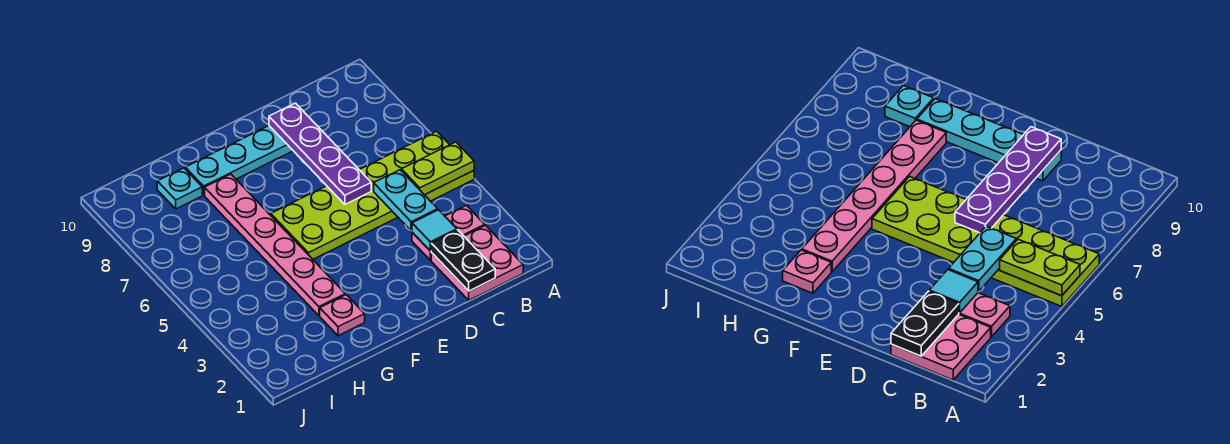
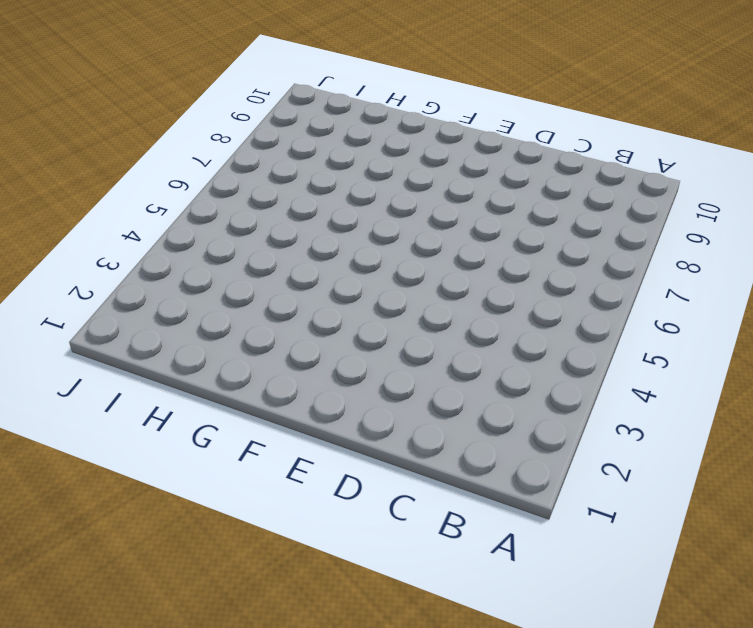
none -> lime plate A5:F6 level 1
none -> pink plate B1:C2 level 1
none -> pink plate B3:C3 level 1

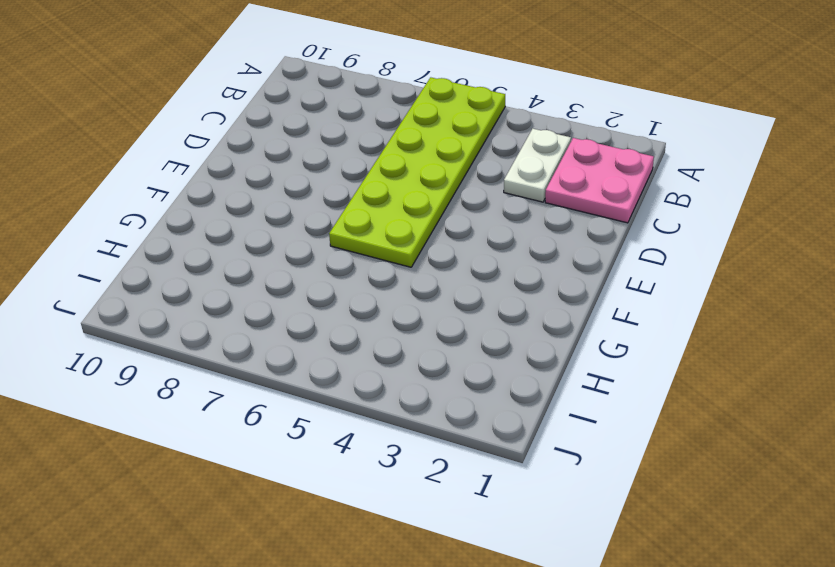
white plate B3:C3 level 1 -> pink plate B3:C3 level 1
none -> cyan plate D9:G9 level 1
none -> pink plate G2 level 1
none -> pink plate G3:G8 level 1

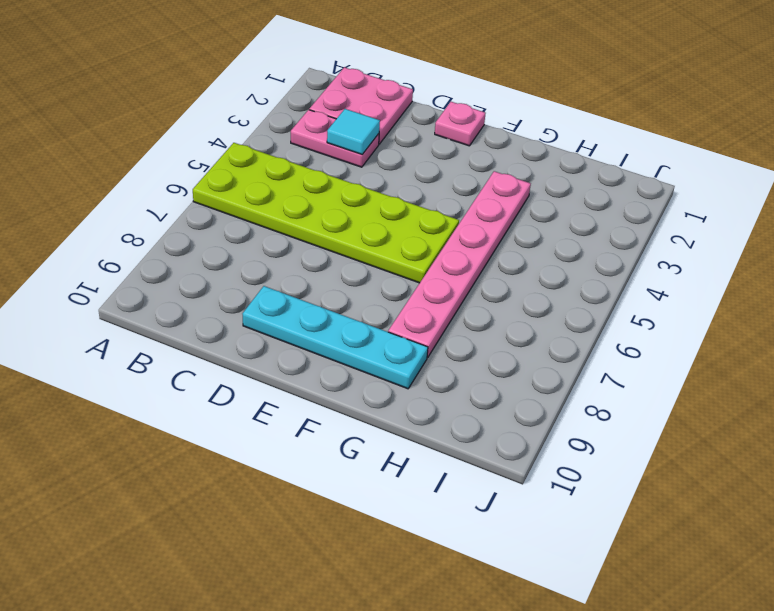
pink plate E1 level 1 -> pink plate G2 level 1
none -> cyan plate H9 level 1
none -> lime plate A5:B5 level 2
none -> black plate C1:C2 level 2

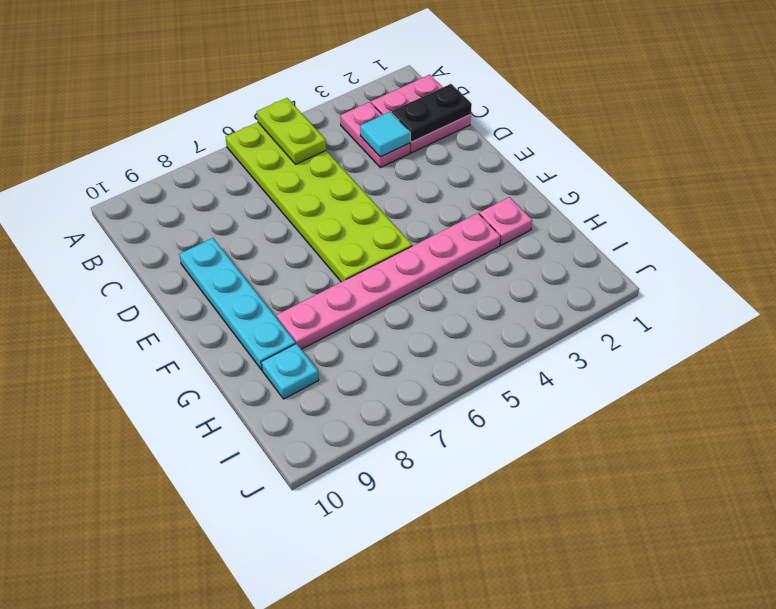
none -> cyan plate C4:C5 level 2
none -> purple plate D6:D9 level 2

